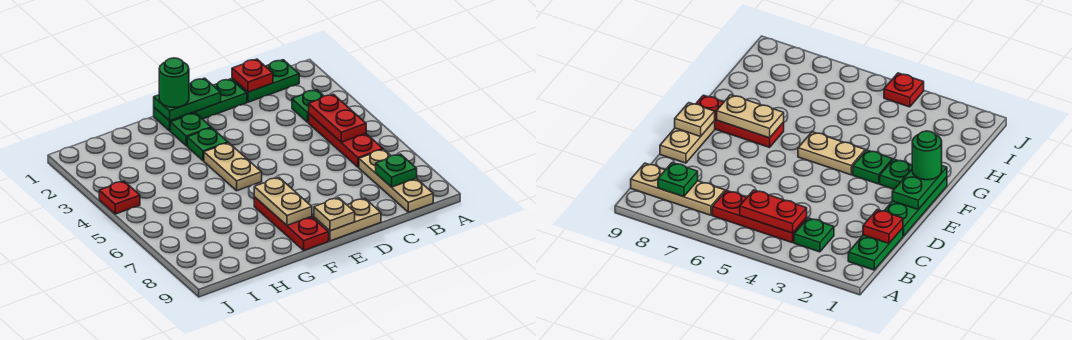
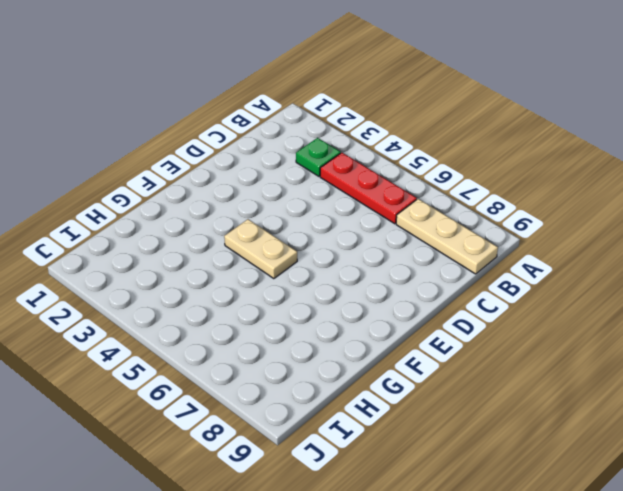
none -> green plate B1:C1 level 1
none -> green plate D1:F1 level 1
none -> tan plate D9:E9 level 1

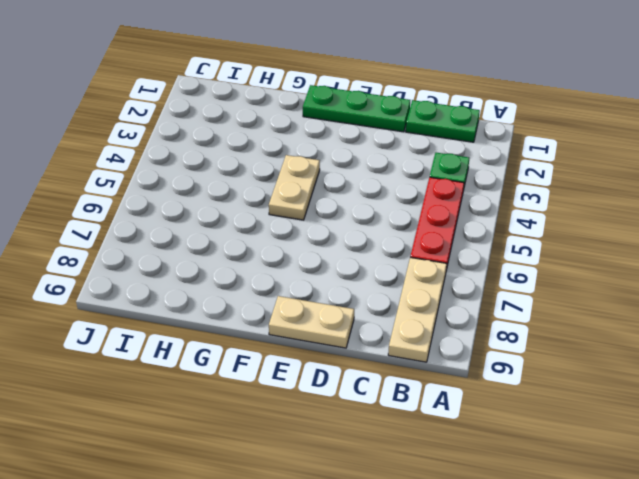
none -> green plate F2 level 1
none -> green plate F3 level 1
none -> red plate F7:F9 level 1

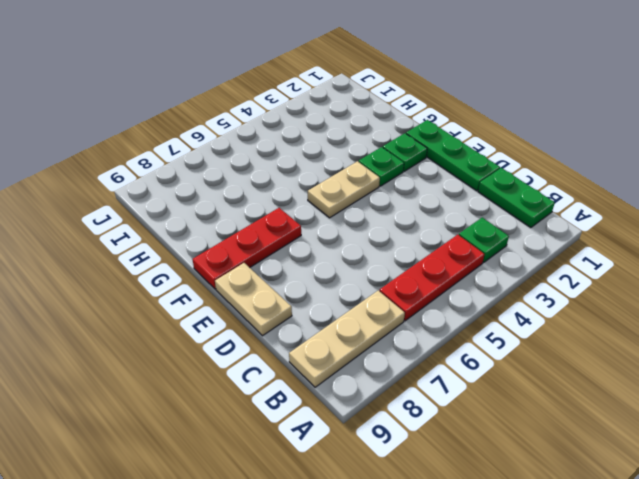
none -> red plate J4 level 1
none -> red plate B4:B5 level 2
none -> green plate B8 level 2

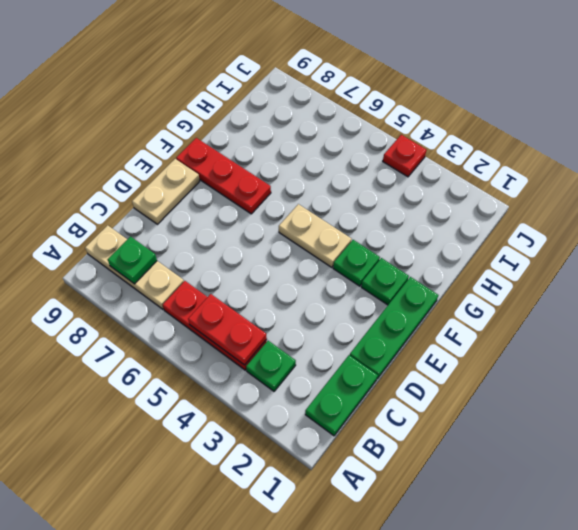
none -> red plate C1 level 2
none -> green plate E1:F1 level 2
none -> tan plate E9 level 2

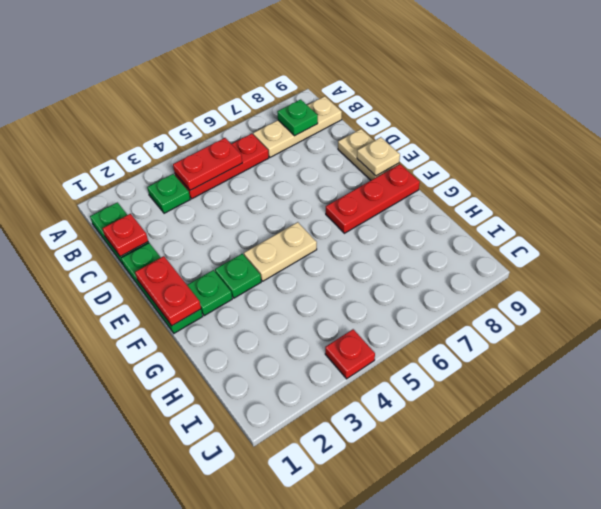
red plate E1:F1 level 2 -> green plate E1:F1 level 2
none -> tan plate F7:F8 level 2
none -> green round brick F1 level 3

